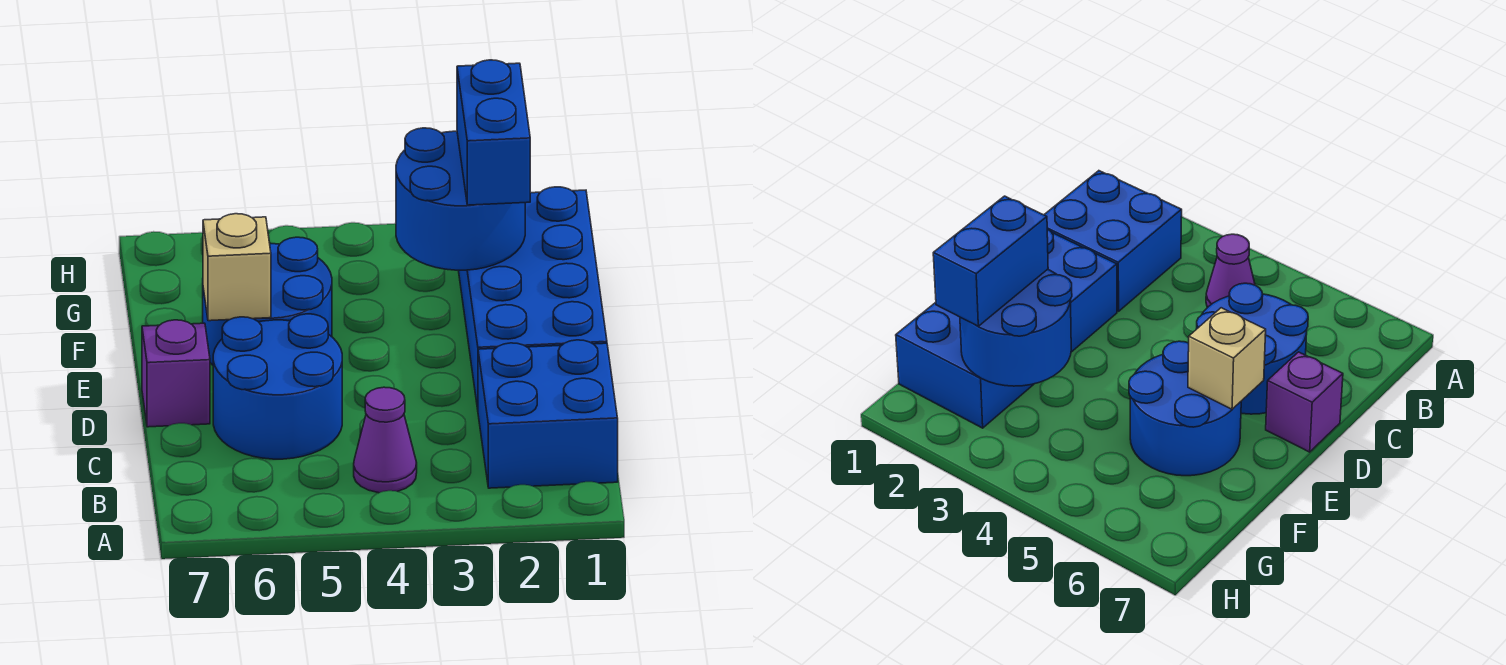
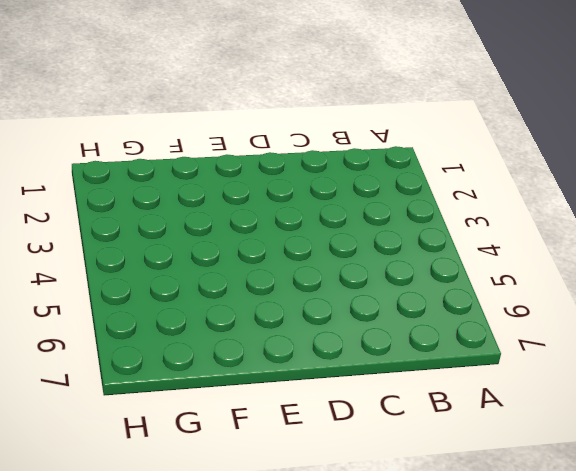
none -> blue brick B1:C2 level 1
none -> purple cone B4 level 1

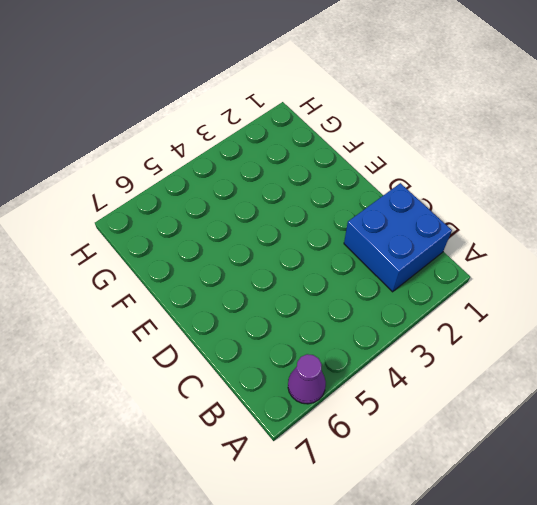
purple cone A6 level 1 -> purple cone B4 level 1
none -> blue round brick C5:D6 level 1
none -> blue brick D1:G2 level 1

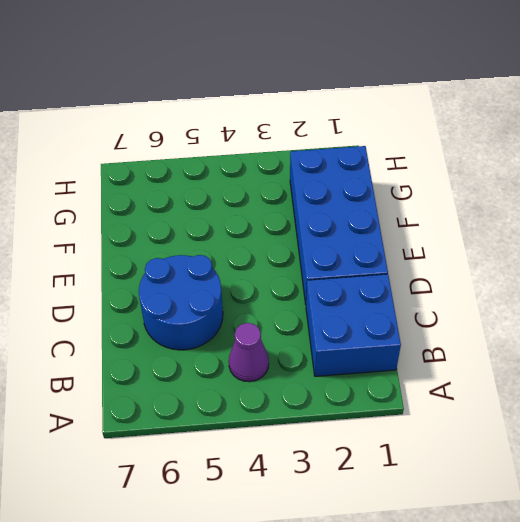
none -> purple brick D7 level 1
none -> blue round brick E5:F6 level 1

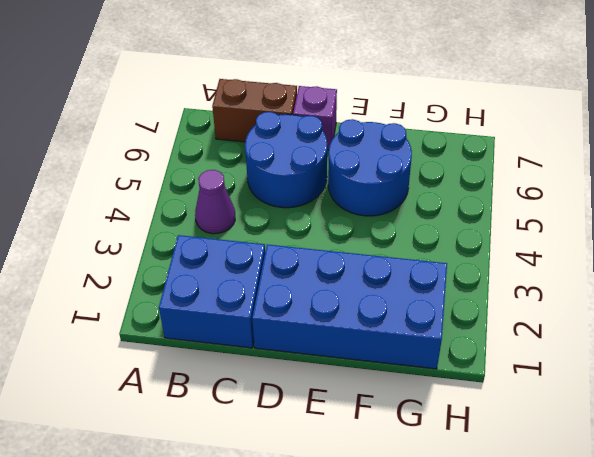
brown brick B7:C7 level 1 -> none
none -> tan brick E6 level 2
none -> blue round brick F2:G3 level 2

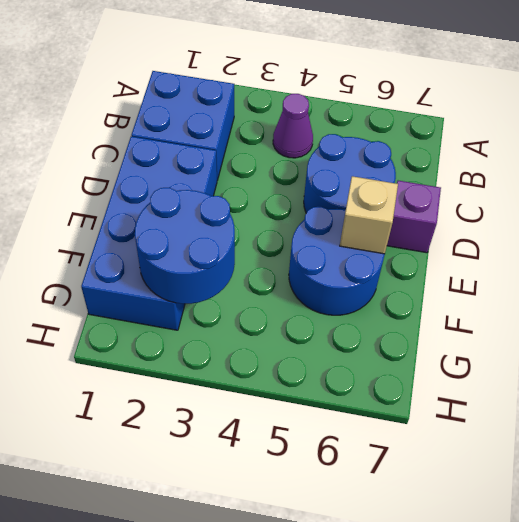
none -> blue brick F2:G2 level 3

